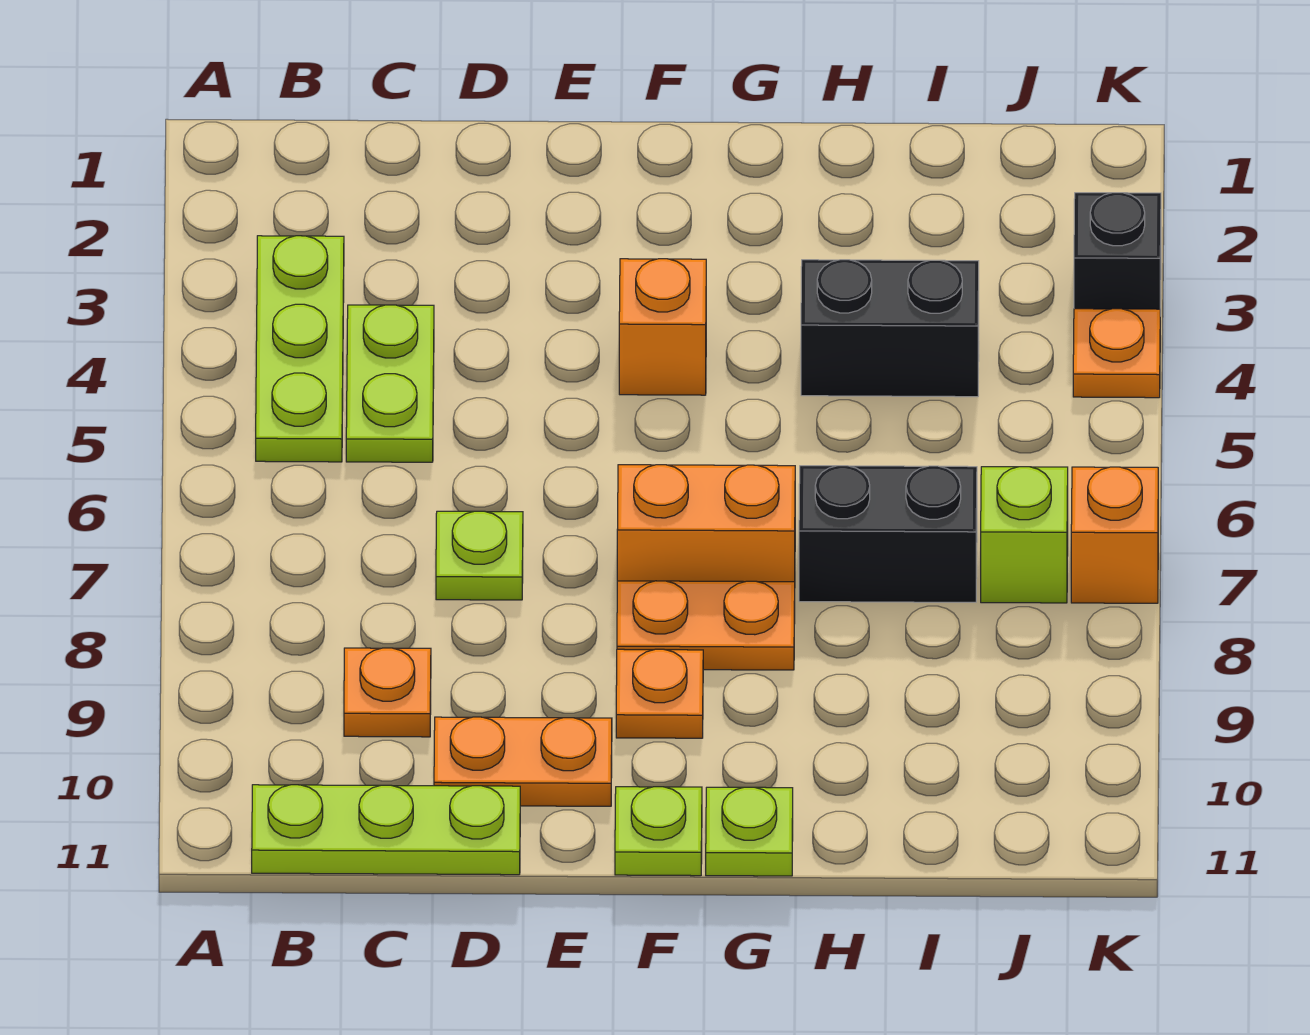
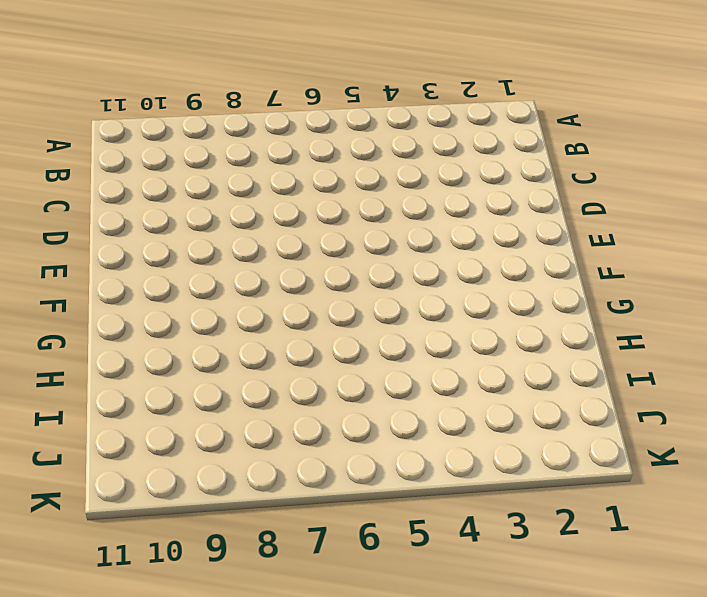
none -> lime plate B3:B5 level 1
none -> lime plate B11:D11 level 1
none -> lime plate C4:C5 level 1

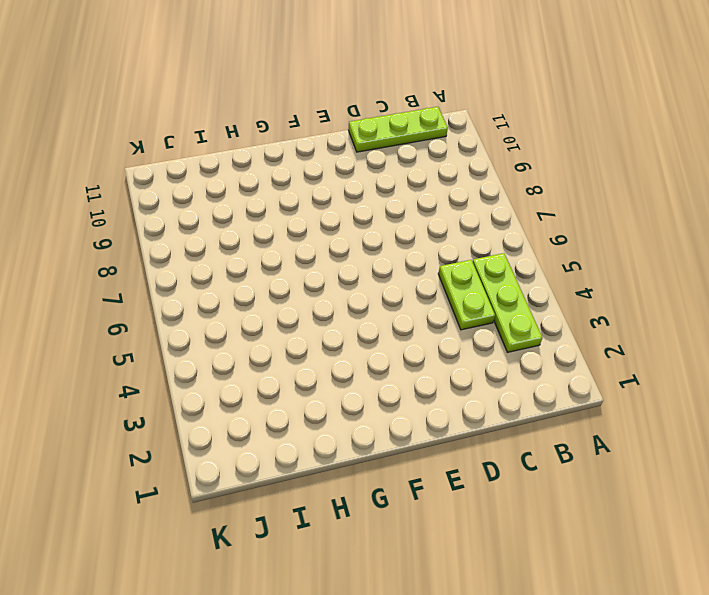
none -> orange plate C9 level 1
none -> lime plate D7 level 1
none -> orange plate D10:E10 level 1

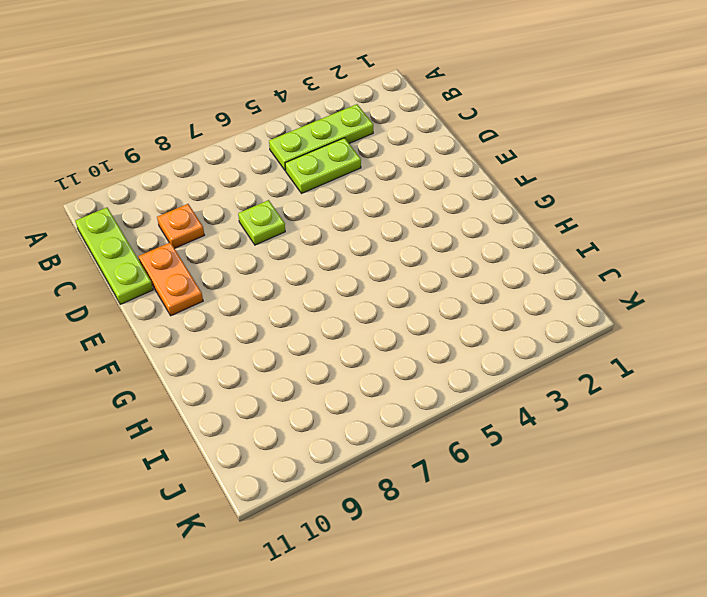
none -> orange brick F4 level 1
none -> orange brick F7:G7 level 1
none -> orange plate F8:G8 level 1

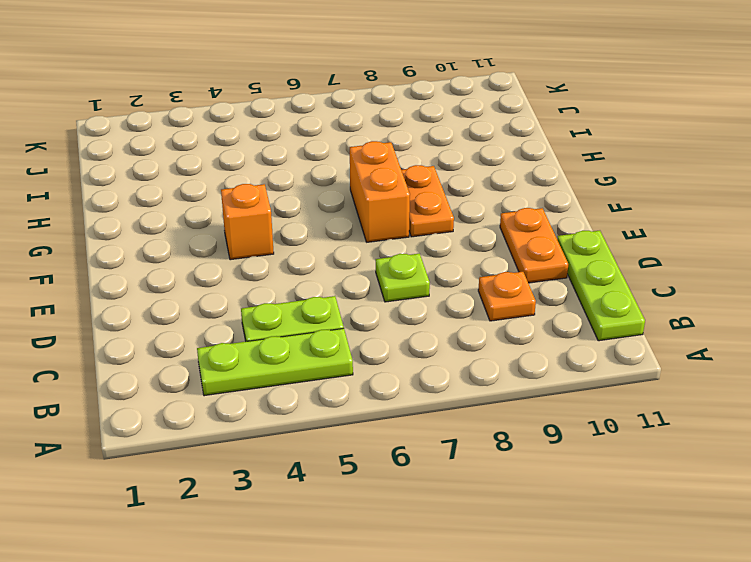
none -> orange plate F9 level 1
none -> lime plate F11 level 1
none -> lime plate G11 level 1

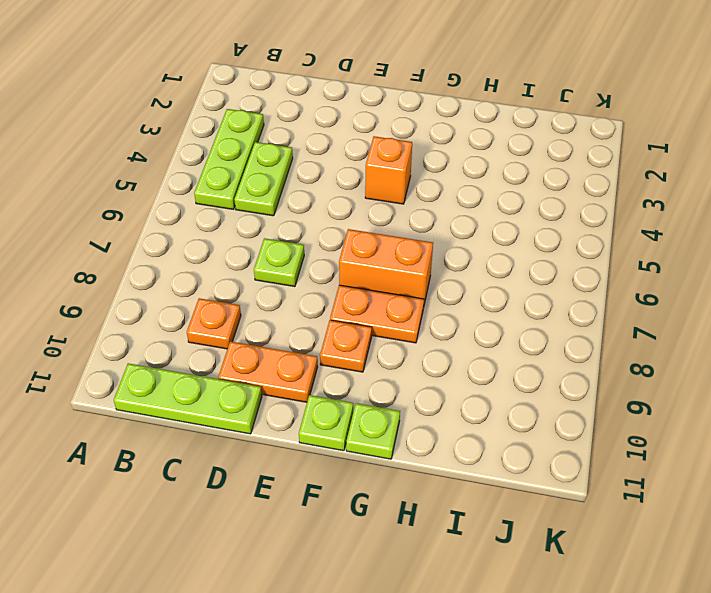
none -> black brick H4:I4 level 1
none -> black brick H7:I7 level 1
none -> lime brick J7 level 1

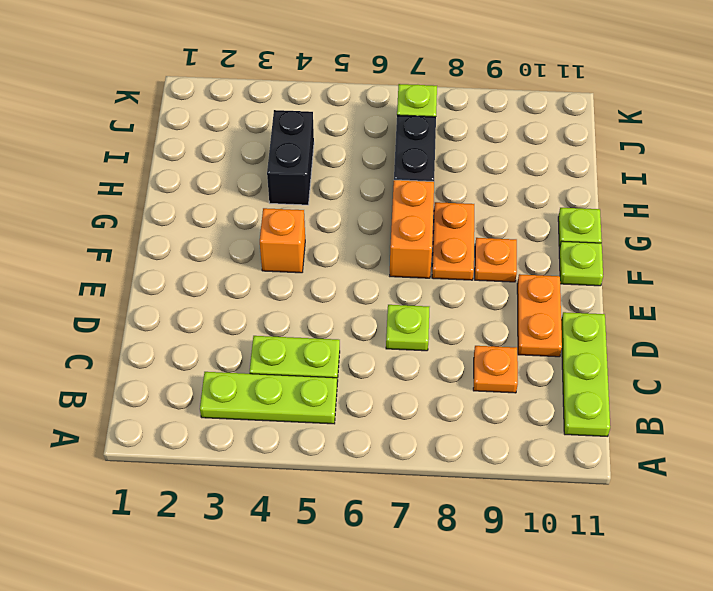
none -> black brick K3 level 1
none -> orange plate K4 level 1
none -> orange brick K7 level 1

